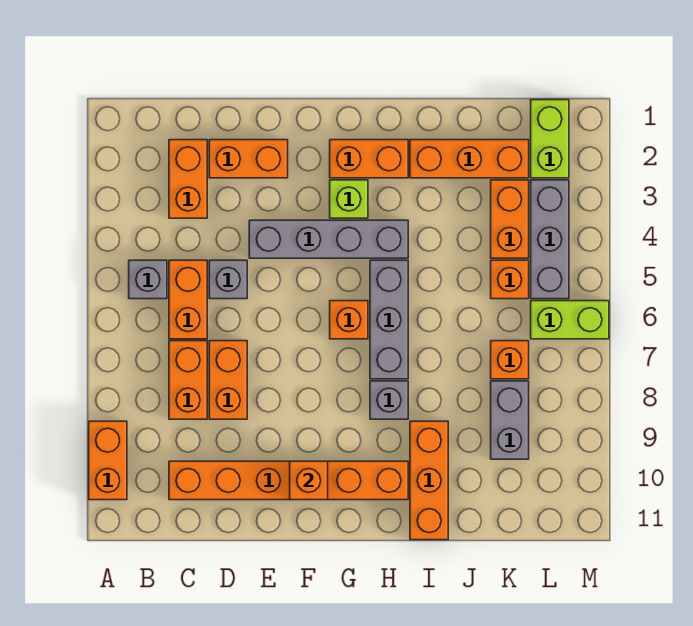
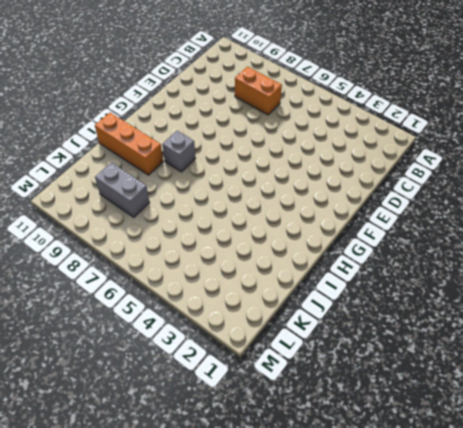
none -> orange brick A9:A10 level 1
none -> grey brick B5 level 1
none -> orange brick C2:C3 level 1

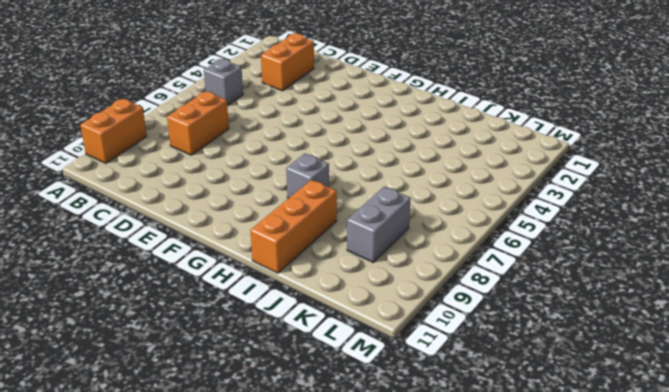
none -> orange brick C5:C6 level 1
none -> orange brick C10:H10 level 1
none -> orange brick D2:E2 level 1

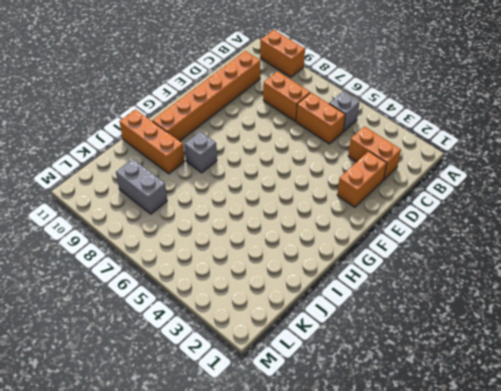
none -> grey brick D5 level 1
none -> orange brick D7:D8 level 1
none -> grey brick E4:H4 level 1

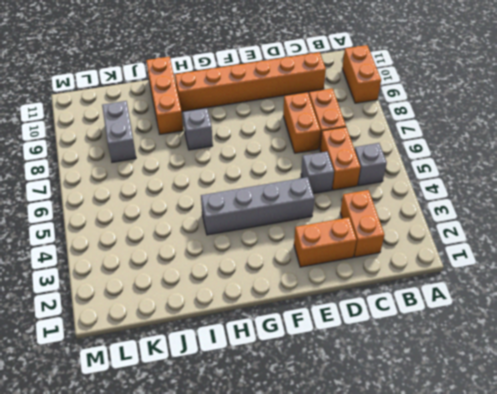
none -> orange brick G2:H2 level 1
none -> lime brick G3 level 1
none -> orange brick G6 level 1

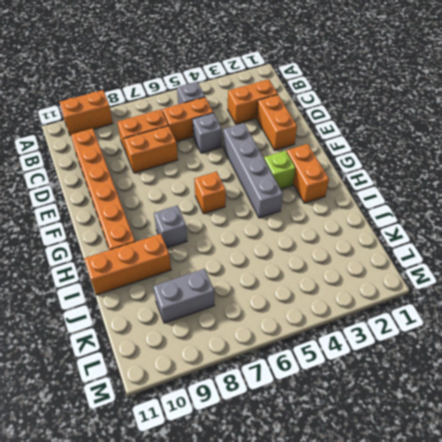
none -> grey brick H5:H7 level 1
none -> orange brick I2:K2 level 1
none -> orange brick K3:K4 level 1

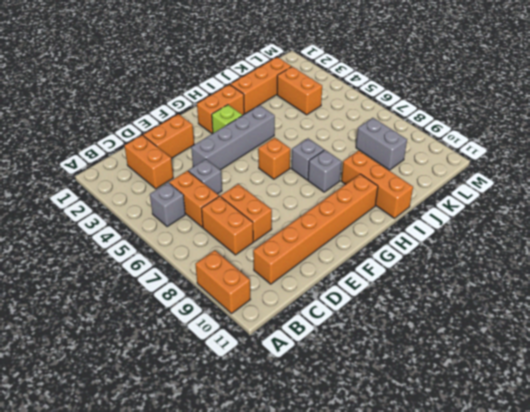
grey brick H7 level 1 -> grey brick H5:H7 level 1
none -> orange brick K5 level 1
none -> orange brick K7 level 1
none -> lime brick L1:L2 level 1

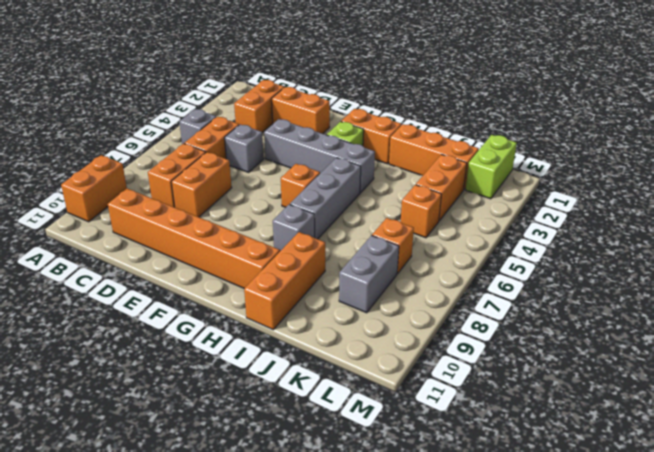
none -> grey brick L3:L5 level 1
none -> lime brick L6:M6 level 1
none -> orange brick F10 level 2

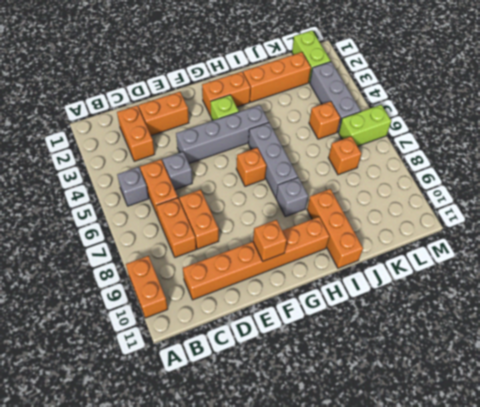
none -> orange brick K3:K4 level 1
none -> grey brick K8:K9 level 1

